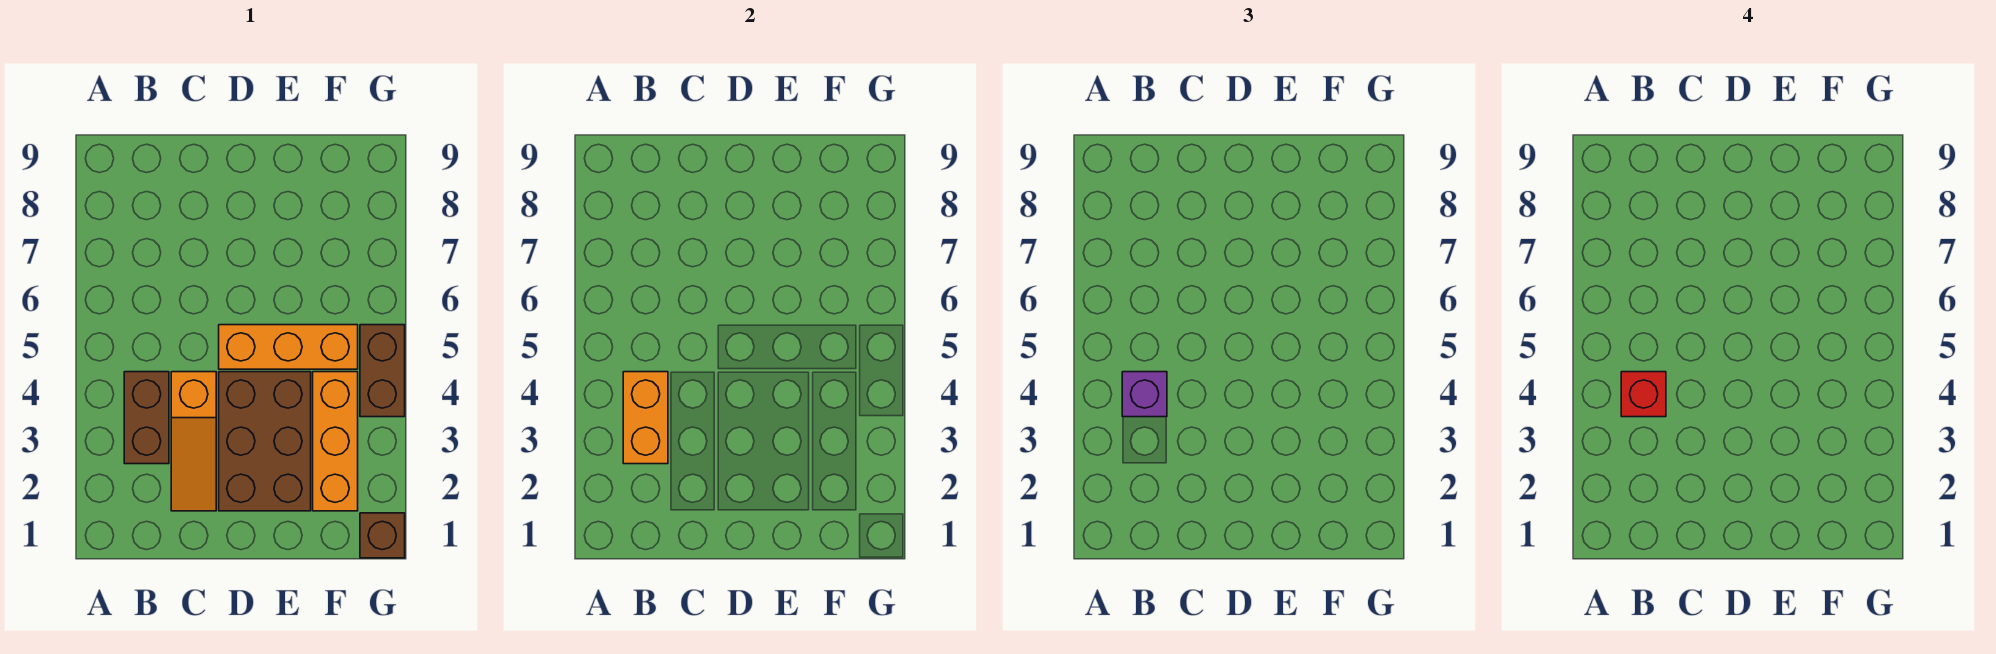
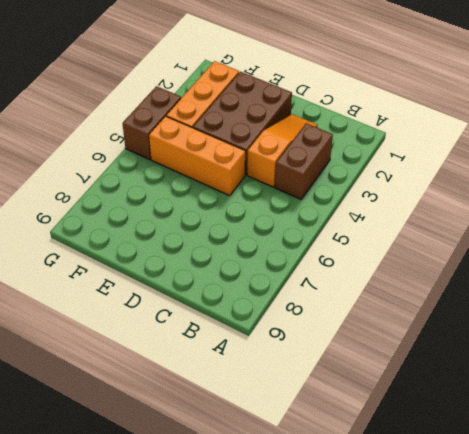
none -> brown brick G1 level 1
none -> orange brick B3:B4 level 2

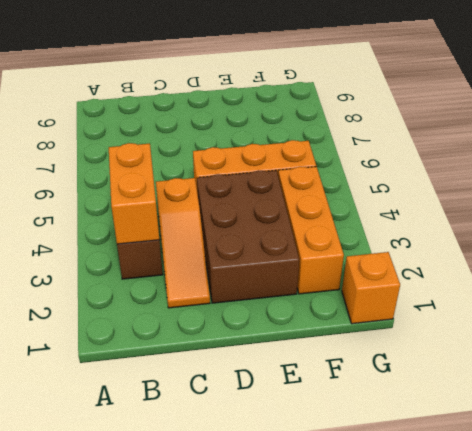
orange brick G1 level 1 -> brown brick G1 level 1
none -> brown brick G4:G5 level 1
none -> purple brick B4 level 3

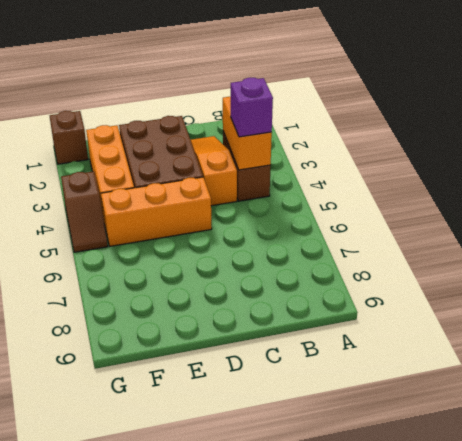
brown slope G4:G5 level 1 top 4 -> brown brick G4:G5 level 1
none -> red brick B4 level 4

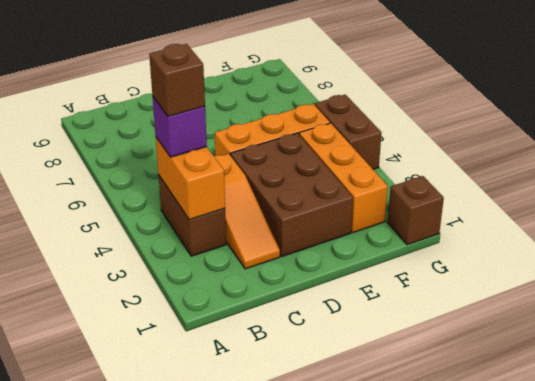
brown brick B4 level 4 -> red brick B4 level 4

